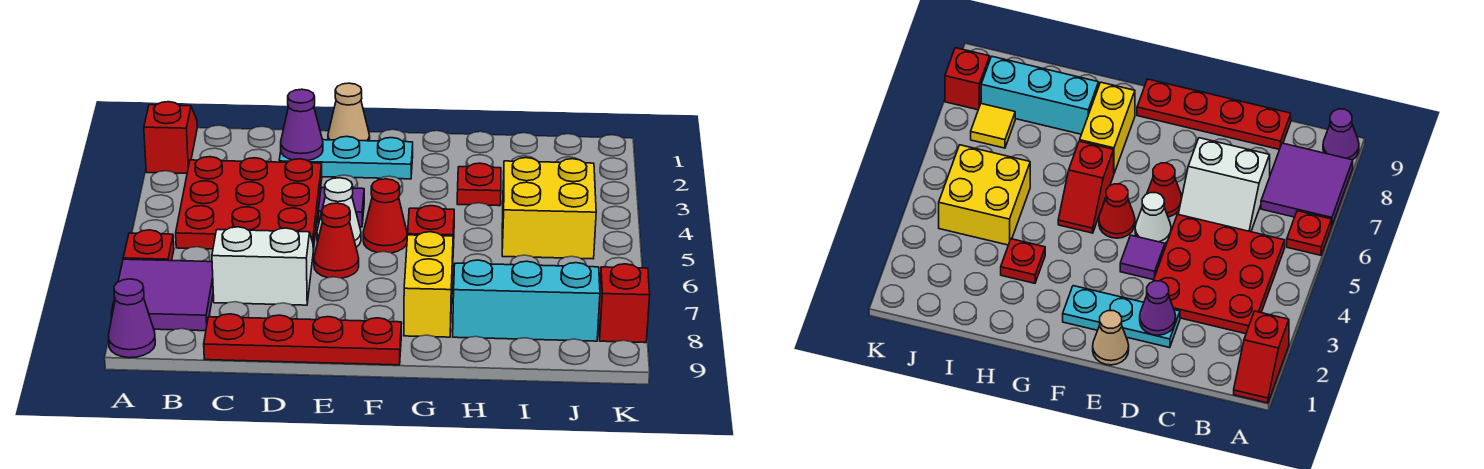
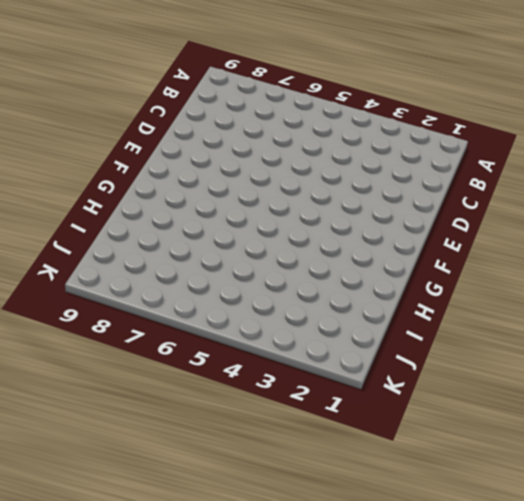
none -> red slope A1:A2 level 1 top 2
none -> red plate A6 level 1
none -> purple tile A7:B8 level 1

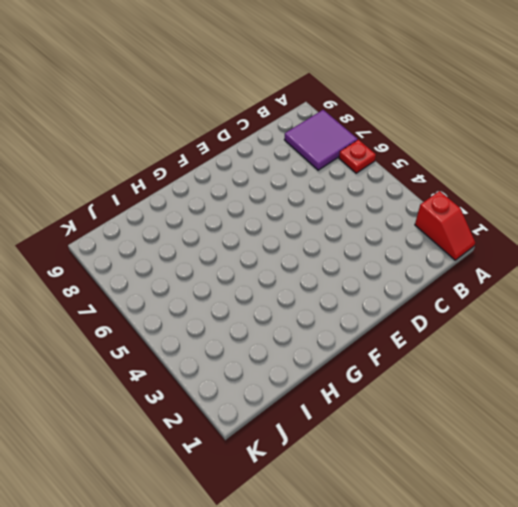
none -> purple cone A9 level 1
none -> red plate B3:D5 level 1
none -> white slope C6:D7 level 1 top 7

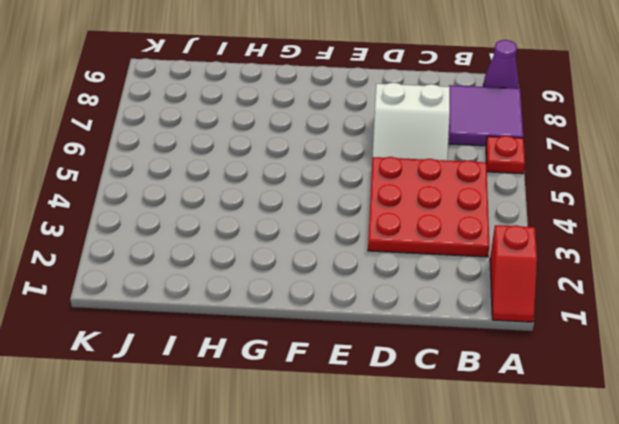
none -> red plate C9:F9 level 1
none -> cyan plate D2:F2 level 1
none -> tan cone E1 level 1

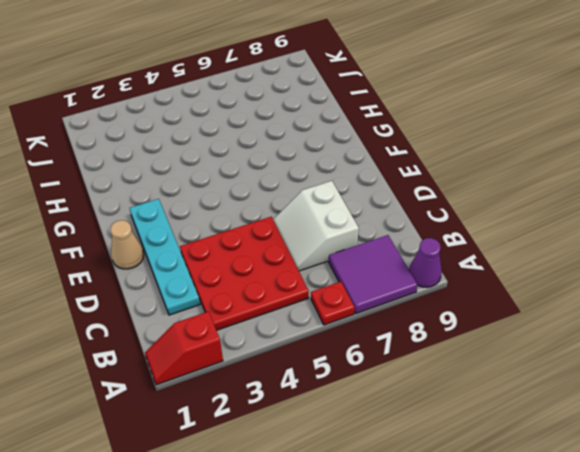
cyan plate C2:F2 level 1 -> cyan plate D2:F2 level 1
none -> red plate C9:F9 level 1
none -> purple tile E4 level 1
none -> white cone E5 level 1

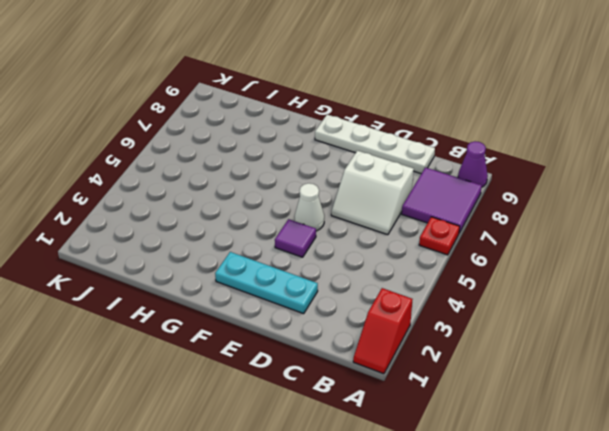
white plate C9:F9 level 1 -> red plate C9:F9 level 1
none -> red plate B3:D5 level 1
none -> tan cone E1 level 1
none -> red cone E6 level 1

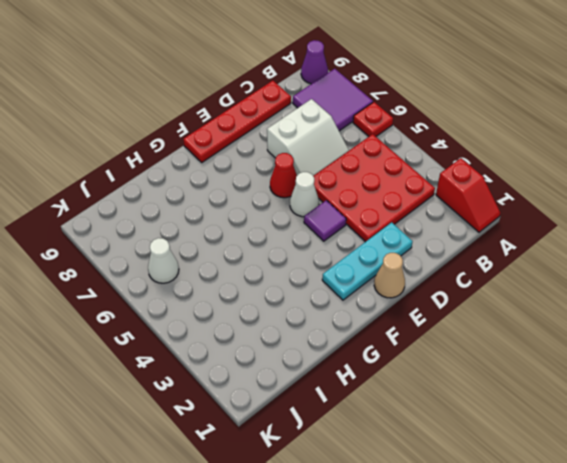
white cone J6 level 1 -> none
none -> red cone F5 level 1
none -> red slope G5:G6 level 1 top 6
none -> yellow brick G7:G8 level 1

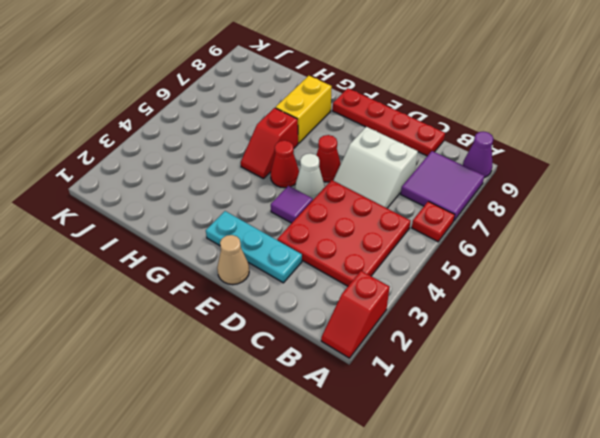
none -> red plate H3 level 1
none -> cyan brick H8:J8 level 1
none -> yellow brick I4:J5 level 1

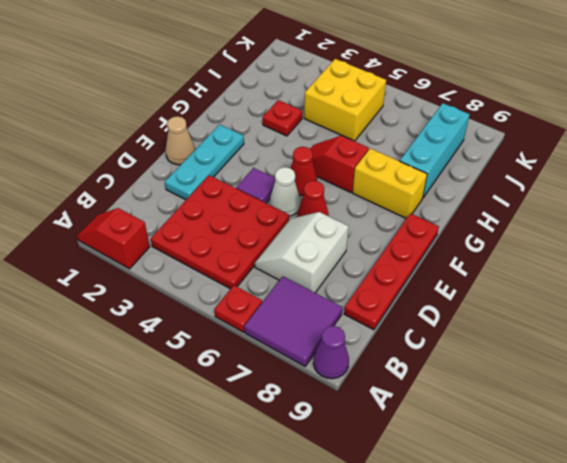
none -> yellow tile J7 level 1
none -> red brick K8 level 1
none -> purple cone D2 level 2

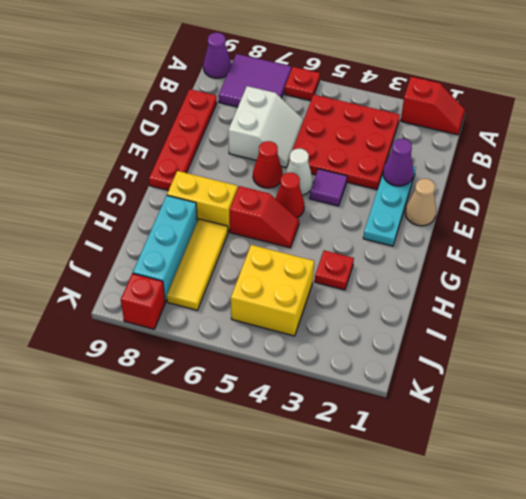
yellow tile H7:J7 level 1 -> yellow tile J7 level 1

